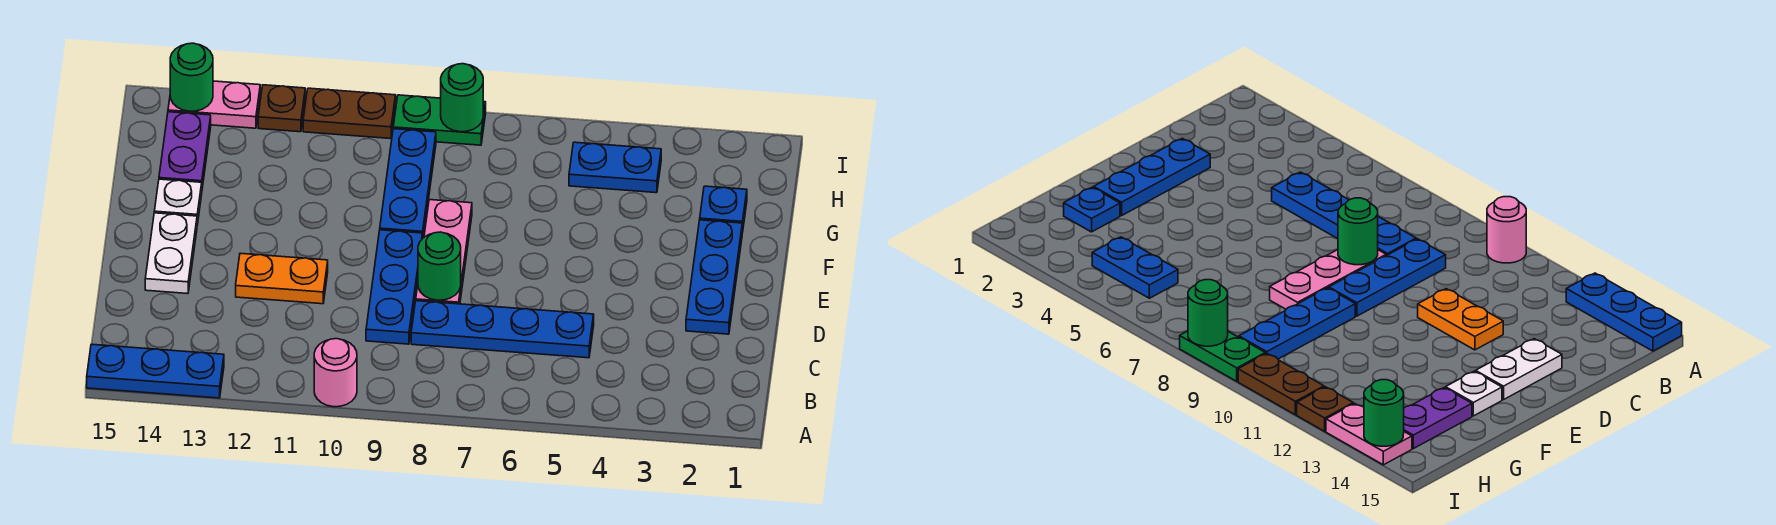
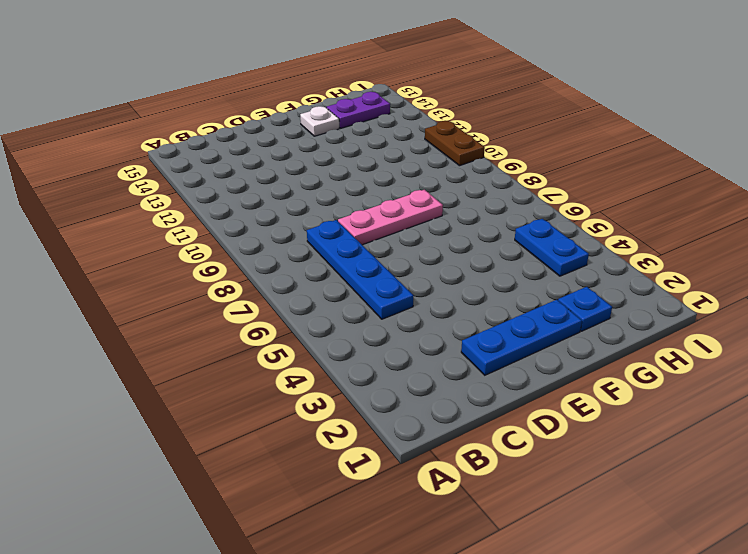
none -> pink round brick A10 level 1
none -> blue plate A13:A15 level 1
none -> blue plate C9:E9 level 1

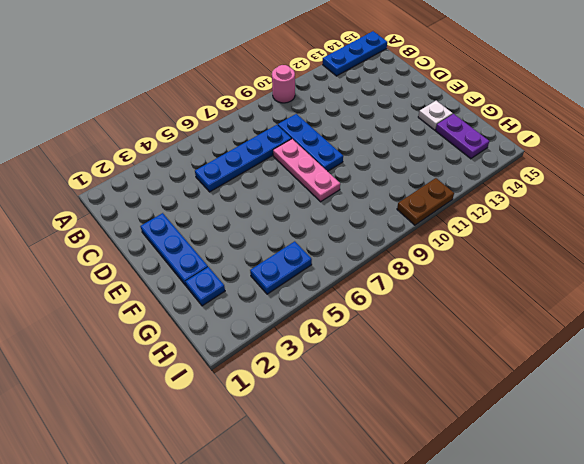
none -> orange plate D11:D12 level 1
none -> white plate D14:E14 level 1
none -> blue plate F9:H9 level 1

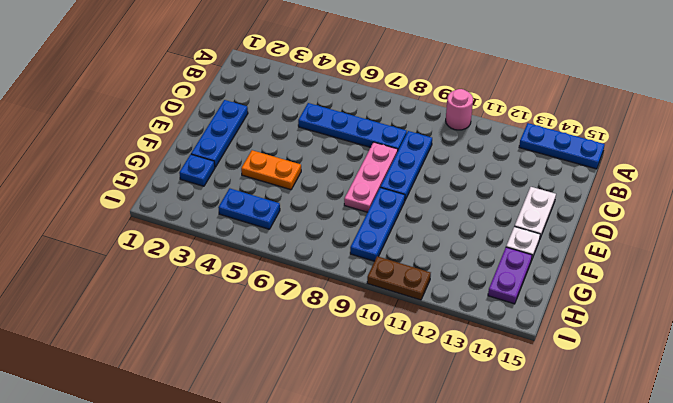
orange plate F4:F5 level 1 -> orange plate D11:D12 level 1
none -> green plate I8:I9 level 1
none -> brown plate I12 level 1
none -> pink plate I13:I14 level 1

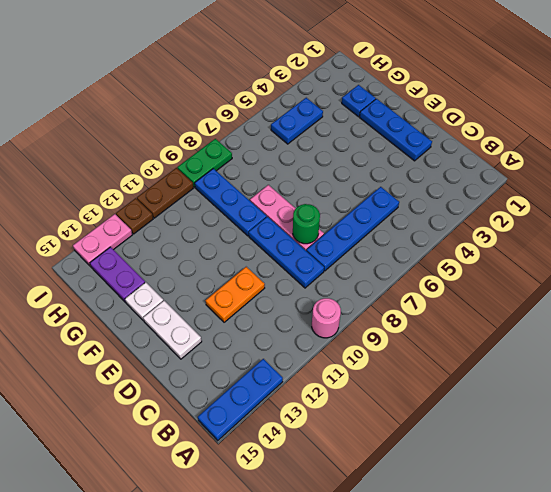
none -> green round brick I8 level 2
none -> green round brick I14 level 2

